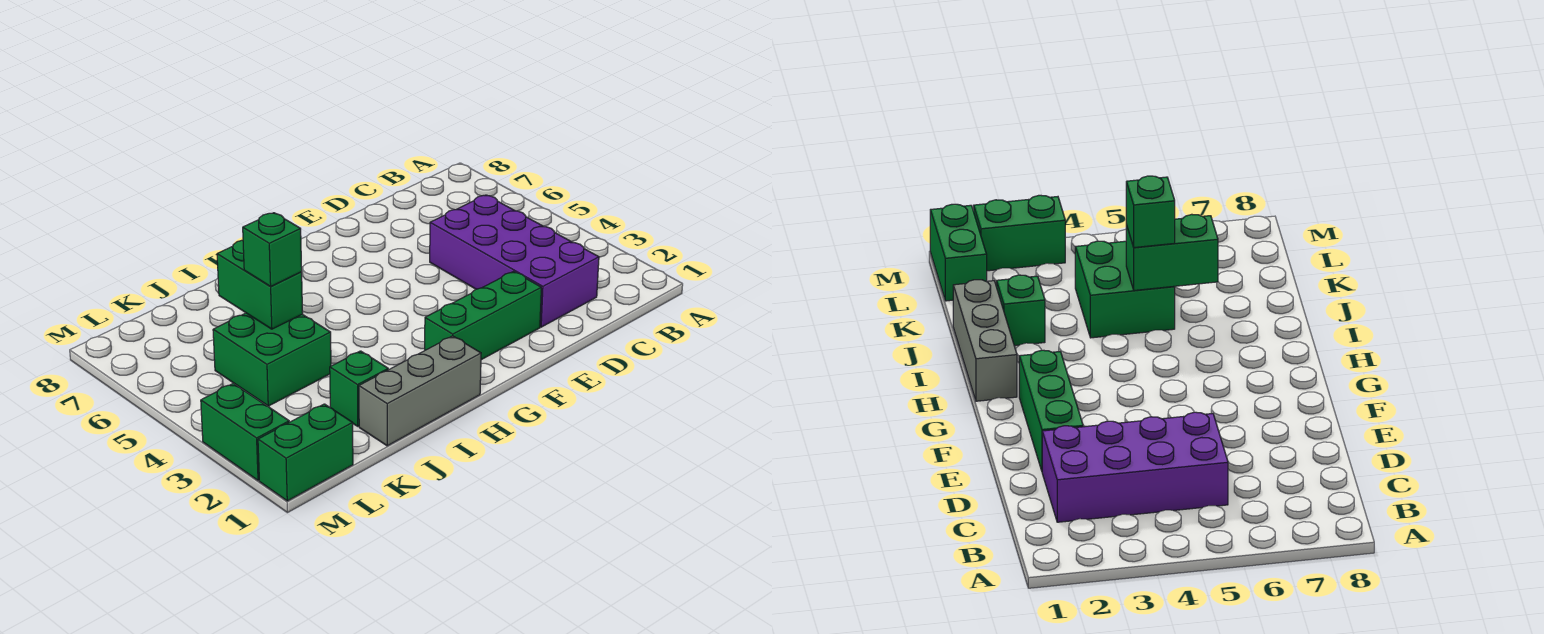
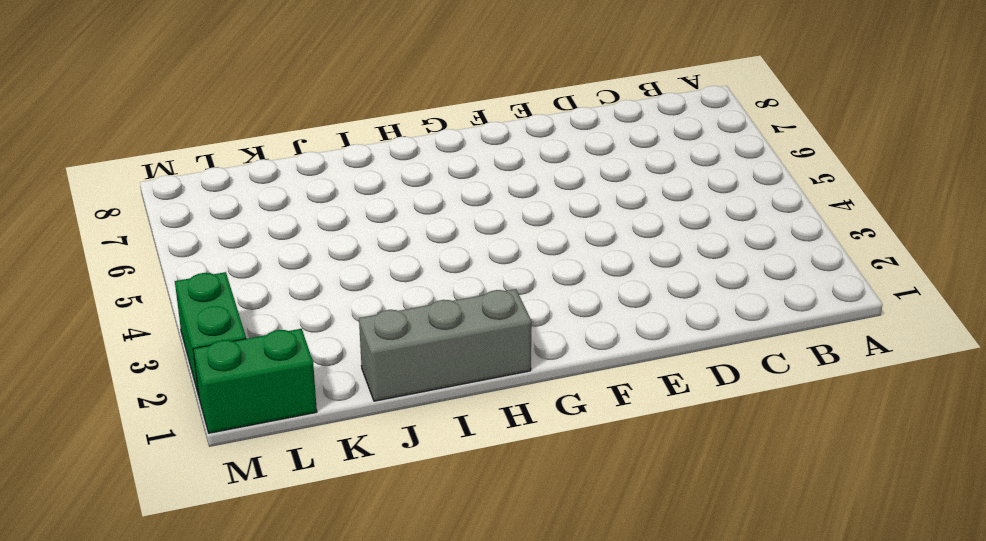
none -> purple brick C2:D5 level 1
none -> green brick E2:G2 level 1

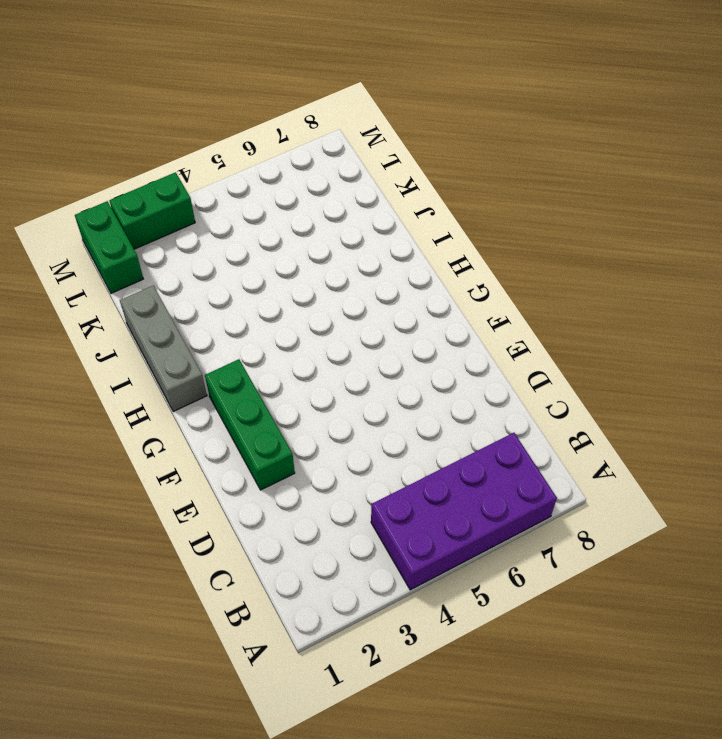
purple brick A4:B7 level 1 -> purple brick C2:D5 level 1
none -> green brick J2 level 1
none -> green brick J4:K5 level 1

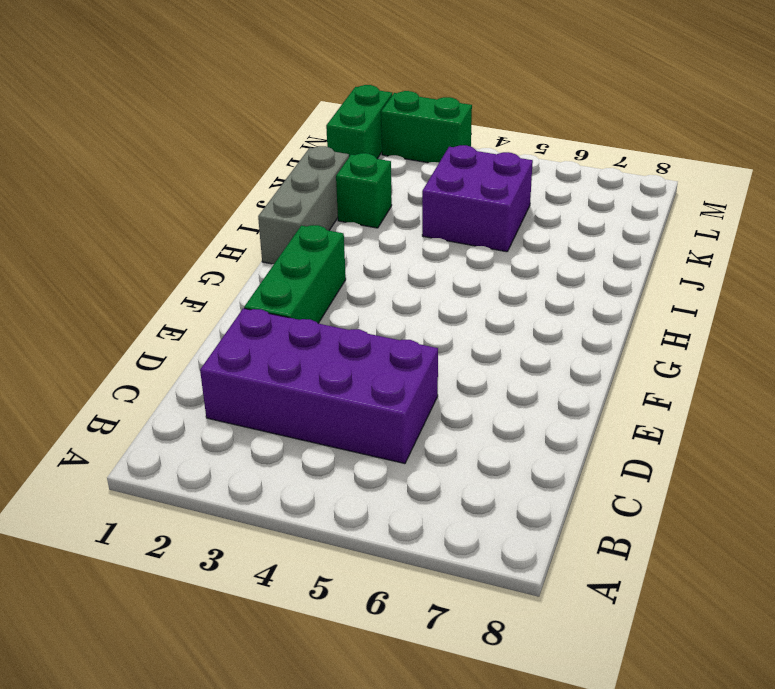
purple brick J4:K5 level 1 -> green brick J4:K5 level 1
none -> green brick J5:J6 level 2
none -> green brick J5 level 3

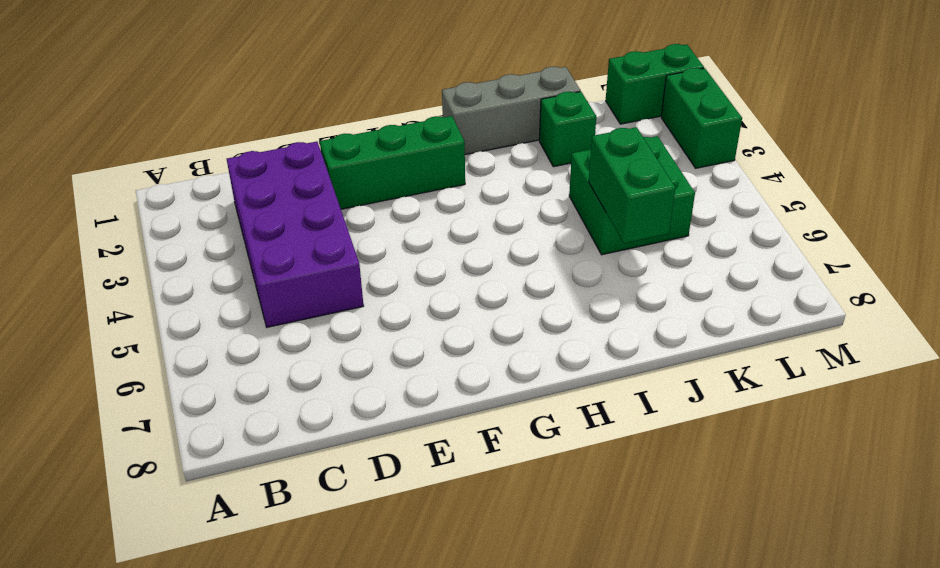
none -> green brick J5 level 3

